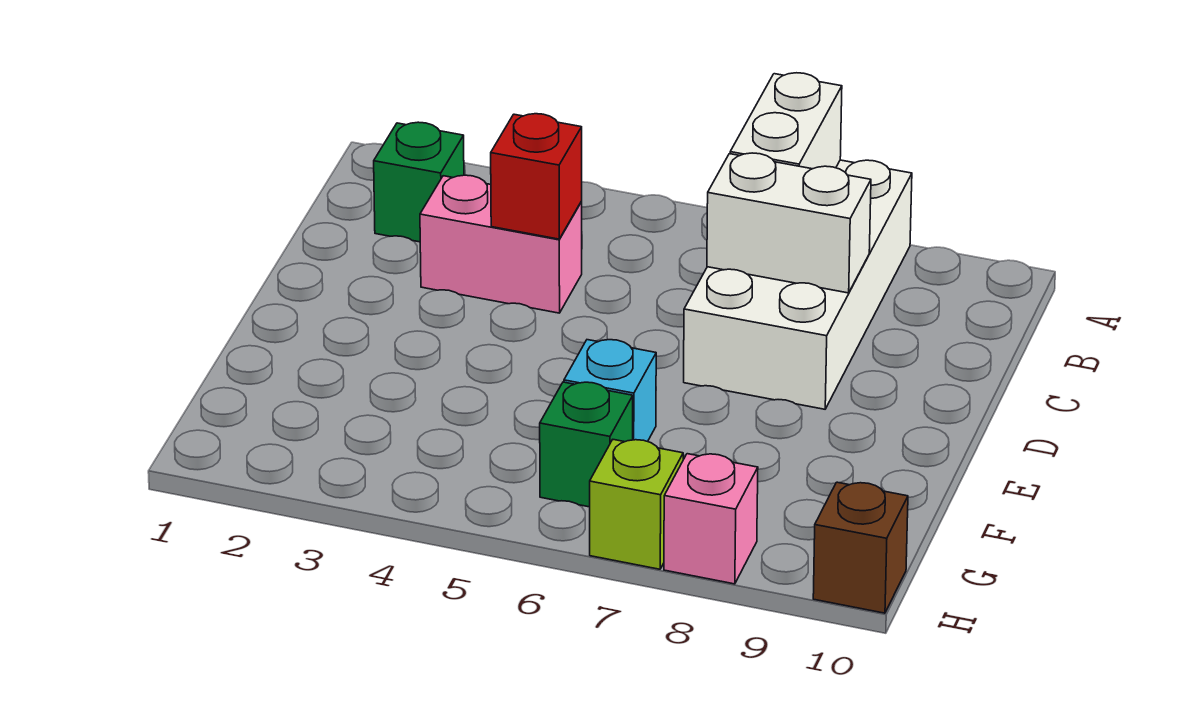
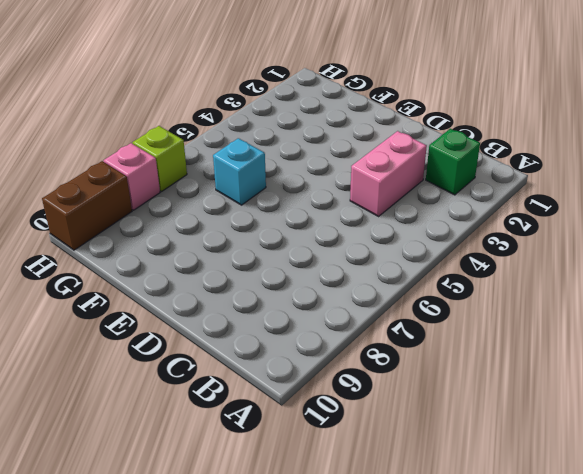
brown brick H9:H10 level 1 -> brown brick H10 level 1
none -> white brick A7:D8 level 1
none -> green brick G6 level 1

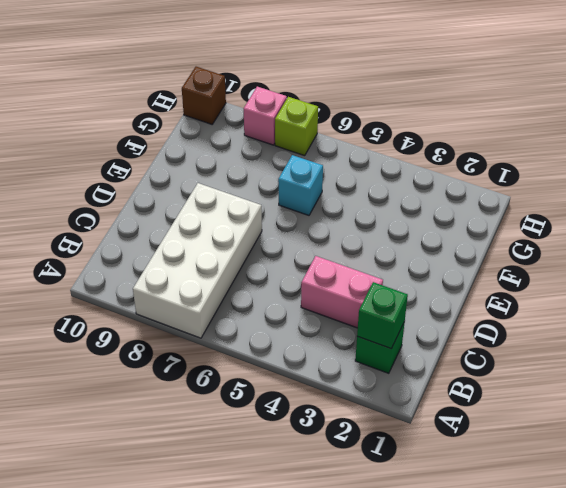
green brick B2 level 2 -> green brick G6 level 1
none -> white brick A7:B7 level 2
none -> red brick C4 level 2

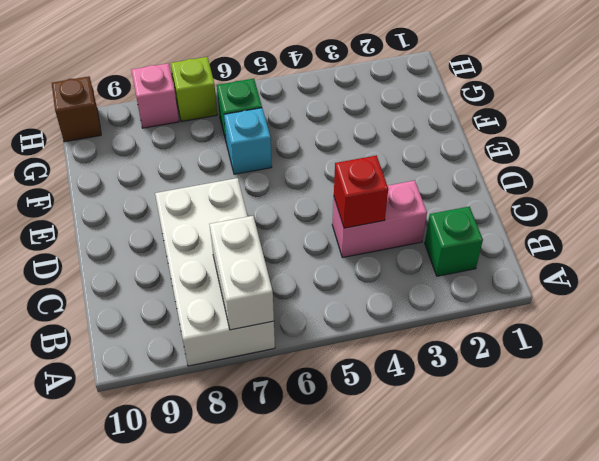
none -> white brick C7:C8 level 2

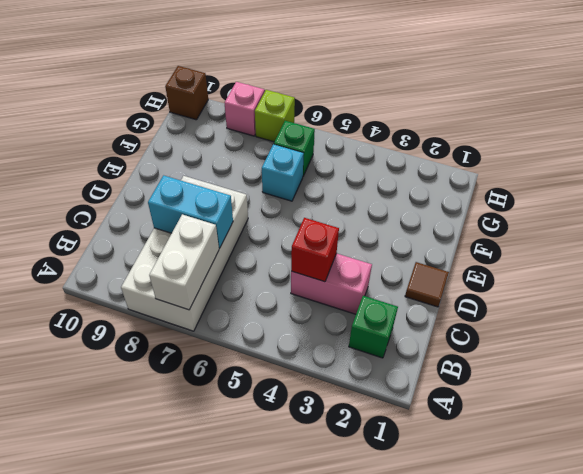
cyan brick C7:C8 level 2 -> white brick C7:C8 level 2
brown tile D1 level 1 -> none

